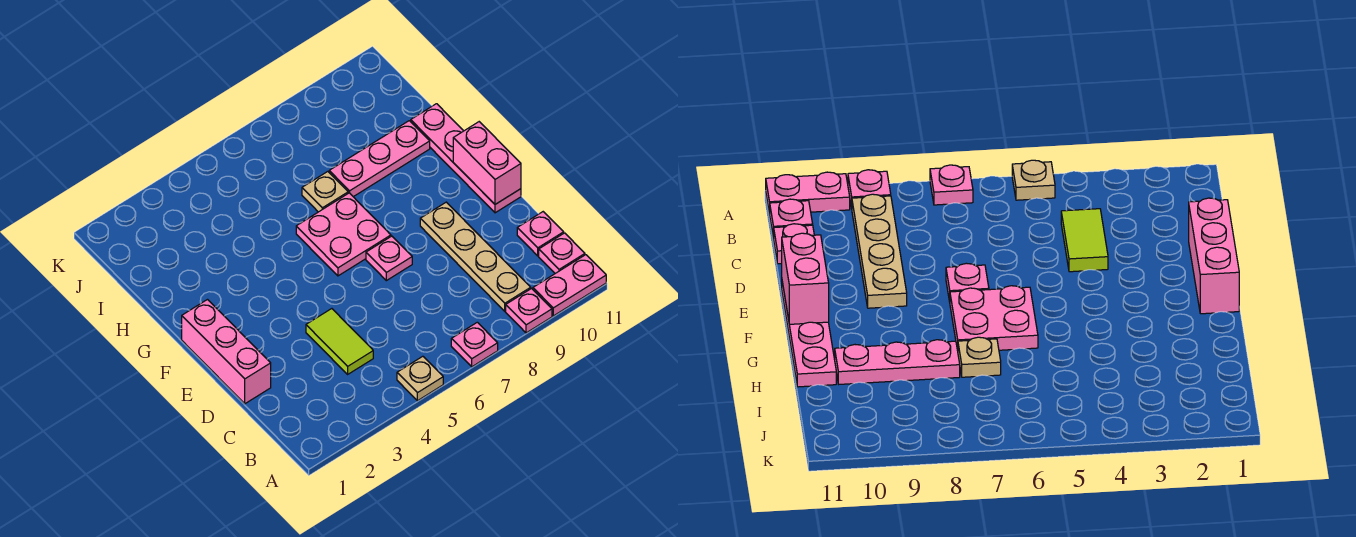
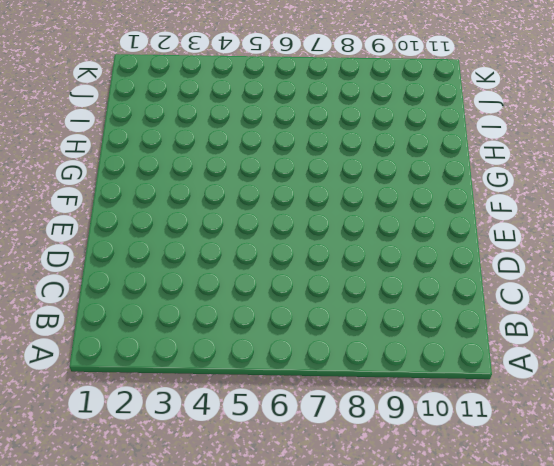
none -> tan plate A5 level 1
none -> pink plate A7 level 1
none -> pink plate A9 level 1

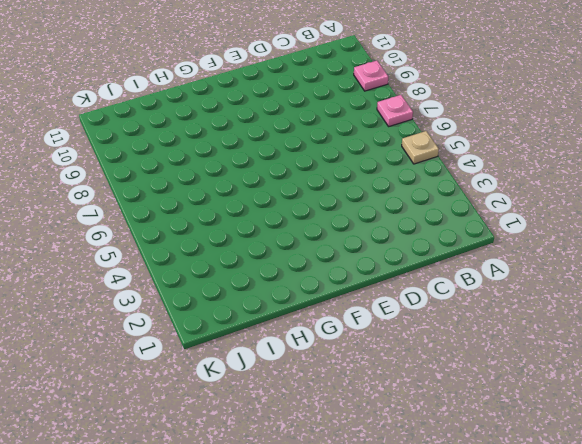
none -> pink plate A10:A11 level 1
none -> tan plate B9:E9 level 1
none -> pink plate B11 level 1

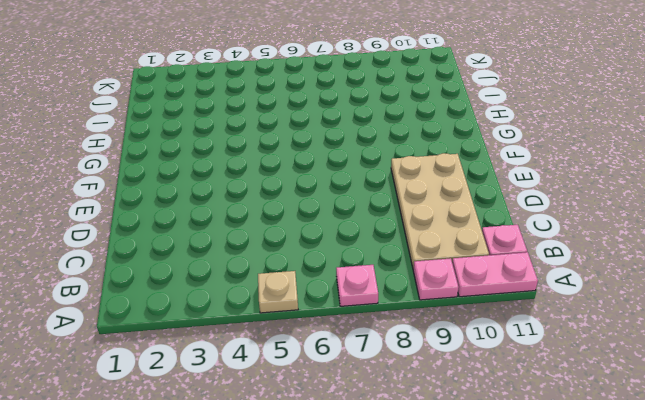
tan plate B9:E10 level 1 -> tan plate B9:E9 level 1
none -> lime tile C4:D4 level 1
none -> pink plate C11 level 1
none -> pink brick D1:F1 level 1

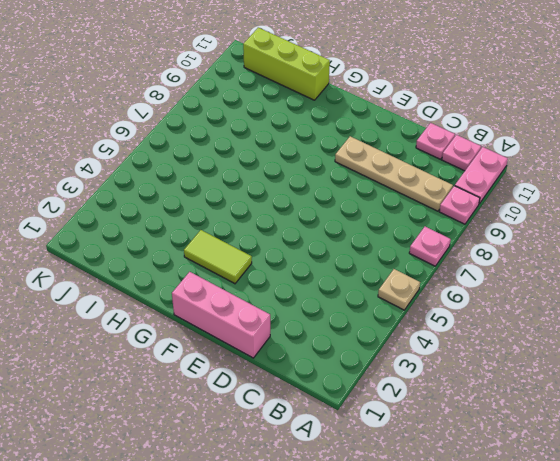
lime tile F3:G3 level 1 -> lime tile C4:D4 level 1
lime brick H11:J11 level 1 -> pink plate E11:H11 level 1
none -> pink plate E7 level 1
none -> pink plate F6:G7 level 1
none -> tan plate H7 level 1

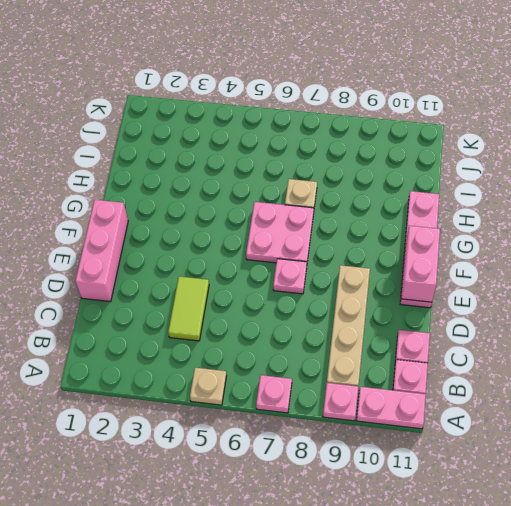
none -> pink plate H8:H10 level 1

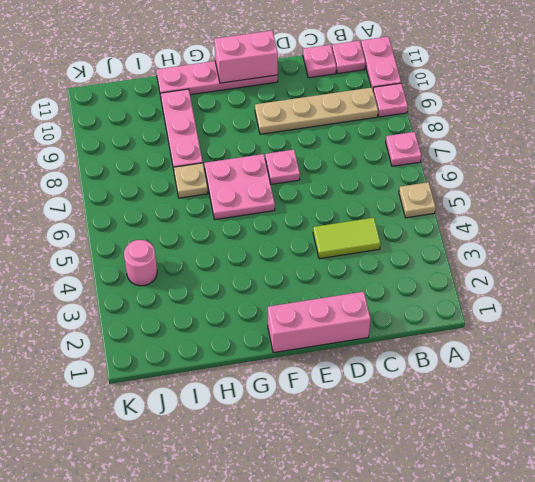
pink round brick J4 level 1 -> none

